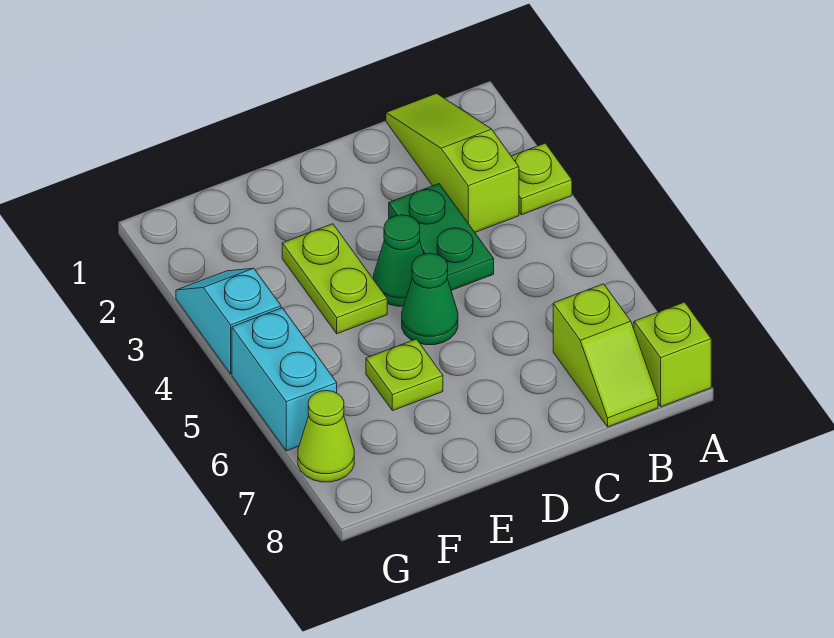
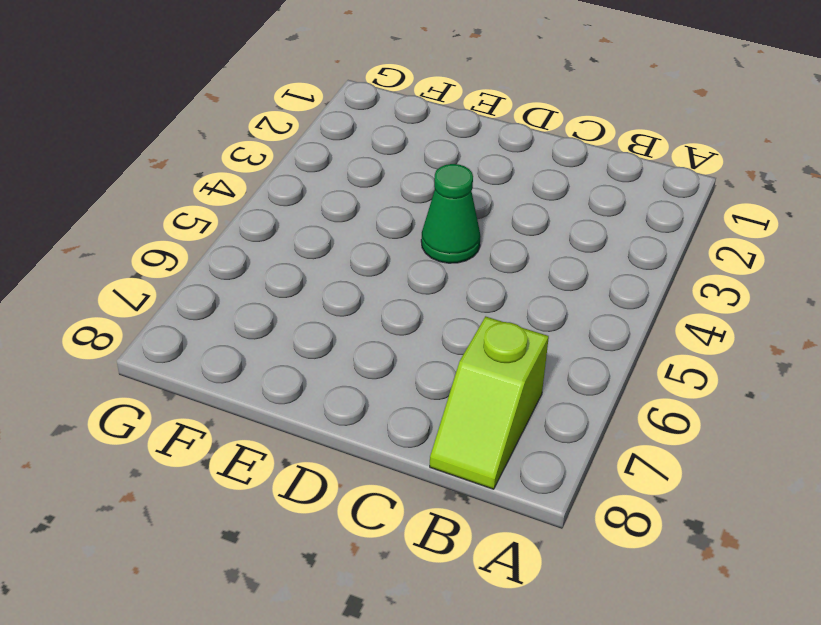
none -> lime plate A3 level 1
none -> lime brick A8 level 1
none -> lime slope B1:B3 level 1 top 3

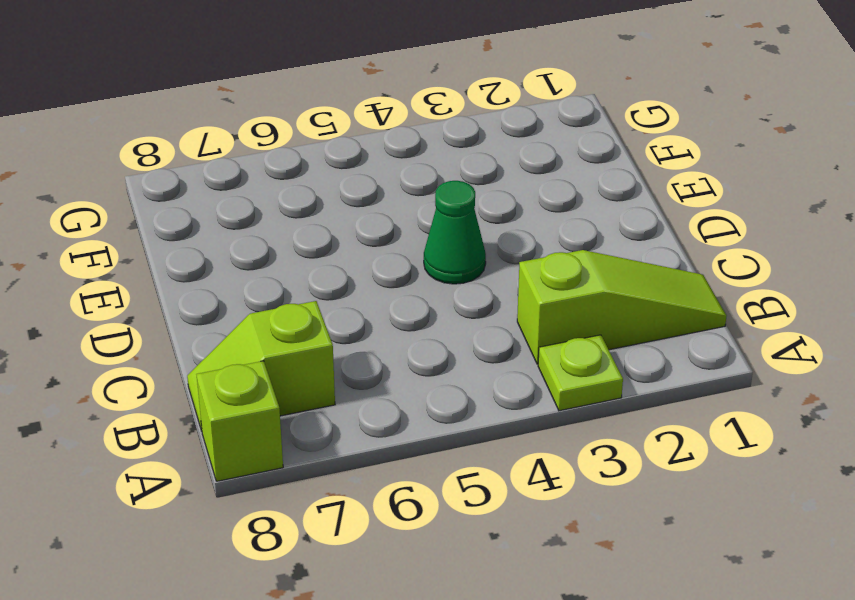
none -> green plate C3:C4 level 1
none -> green cone D5 level 1
none -> lime plate E3:E4 level 1

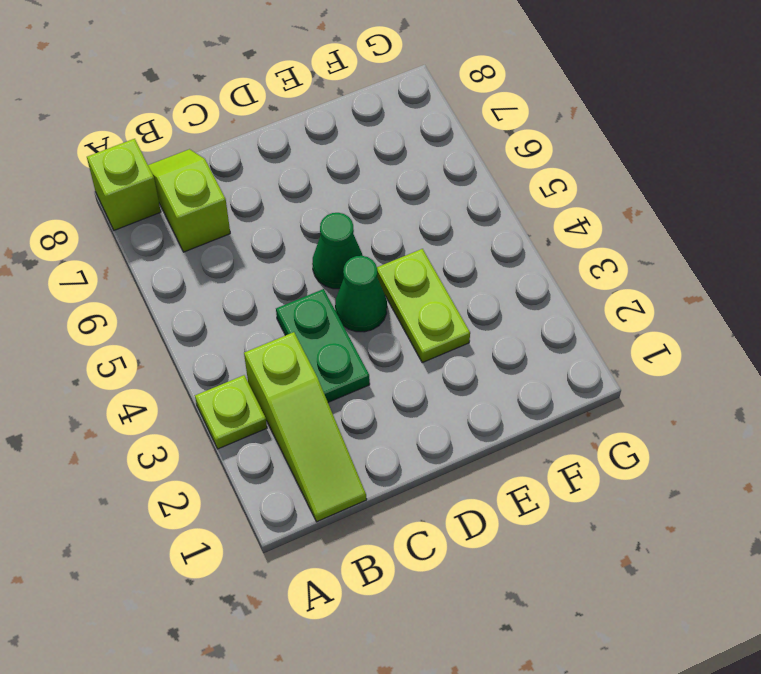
none -> lime plate E6 level 1
none -> cyan slope G3:G4 level 1 top 4
none -> cyan brick G5:G6 level 1

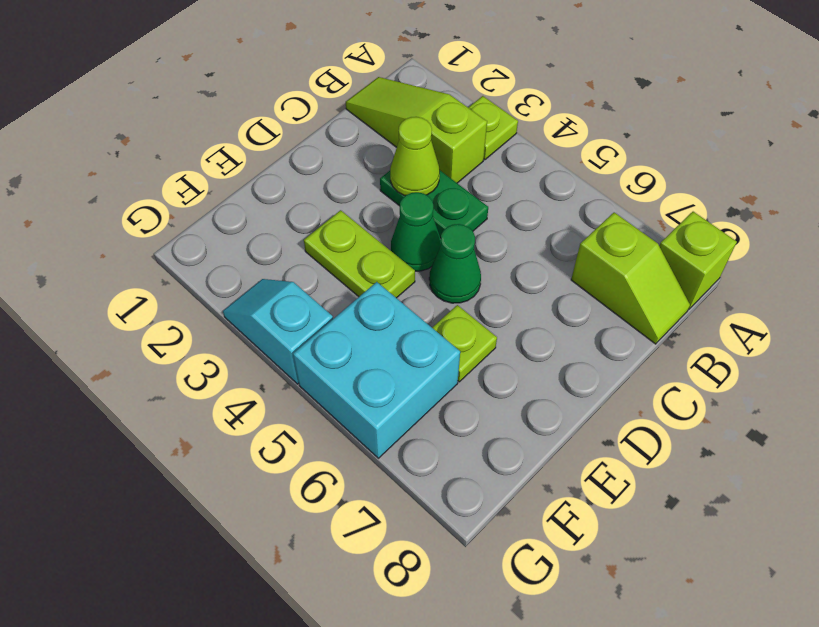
lime cone C3 level 2 -> lime cone G7 level 1
cyan brick F5:G6 level 1 -> cyan brick G5:G6 level 1

